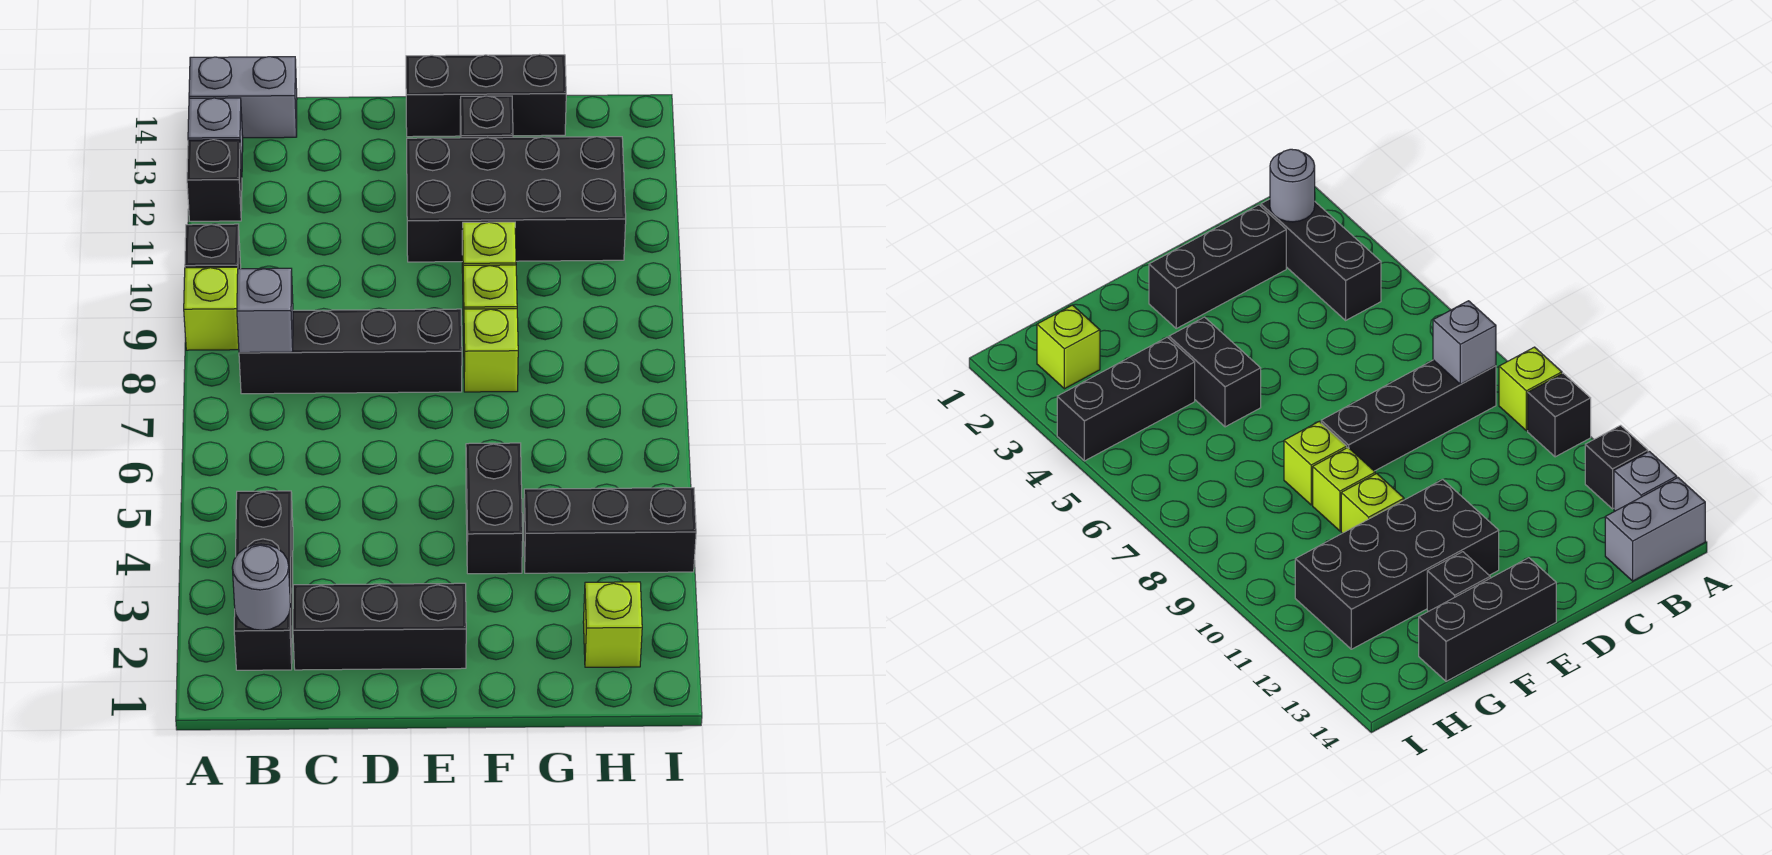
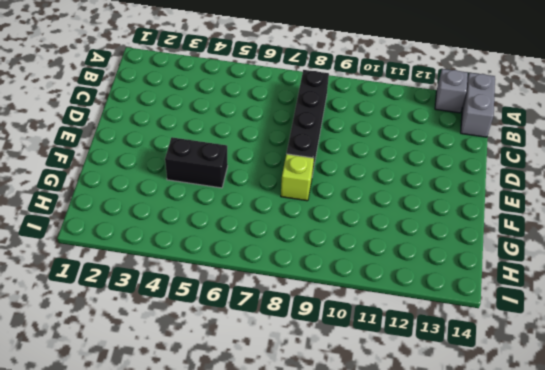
none -> lime brick A9 level 1
none -> black brick A10 level 1
none -> black brick A12 level 1

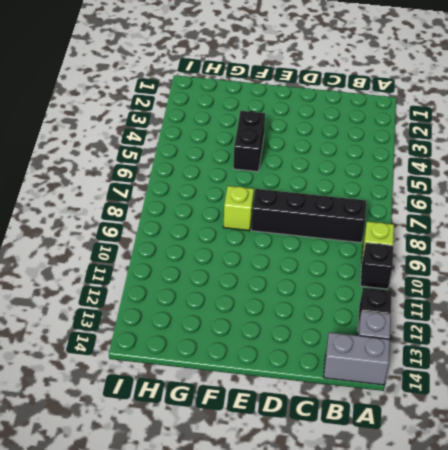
none -> black brick B2:B4 level 1
none -> black brick C2:E2 level 1
none -> black brick E11:H12 level 1

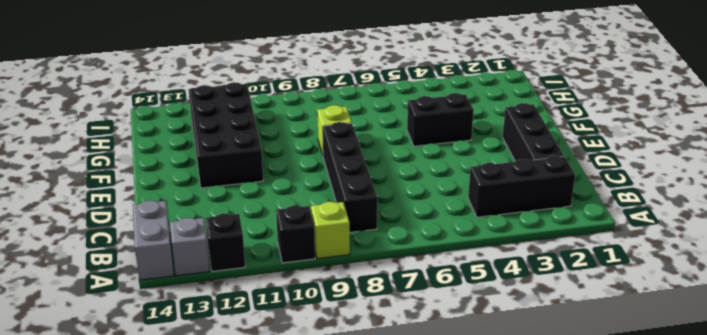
none -> black brick E14:G14 level 1
none -> lime brick F9 level 1
none -> lime brick F10 level 1

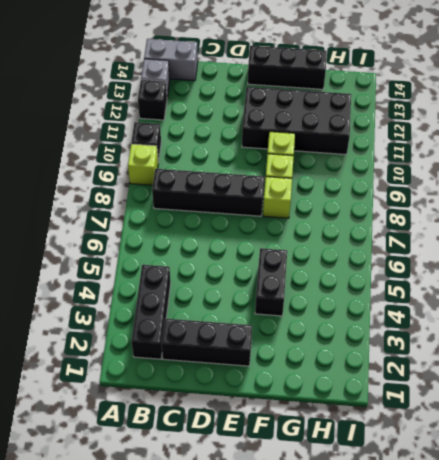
none -> black brick F13 level 1
none -> black brick G4:I4 level 1
none -> lime brick H2 level 1

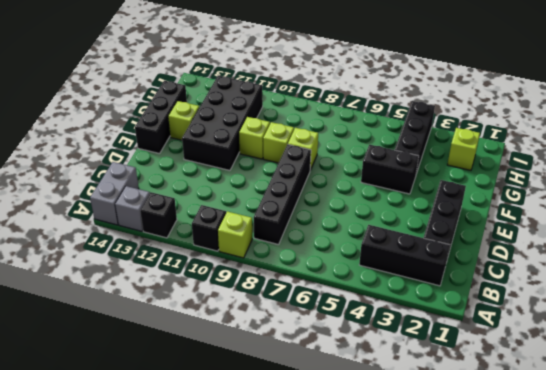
lime brick F13 level 1 -> black brick F13 level 1
none -> grey round brick B2 level 2
none -> grey brick B8 level 2

